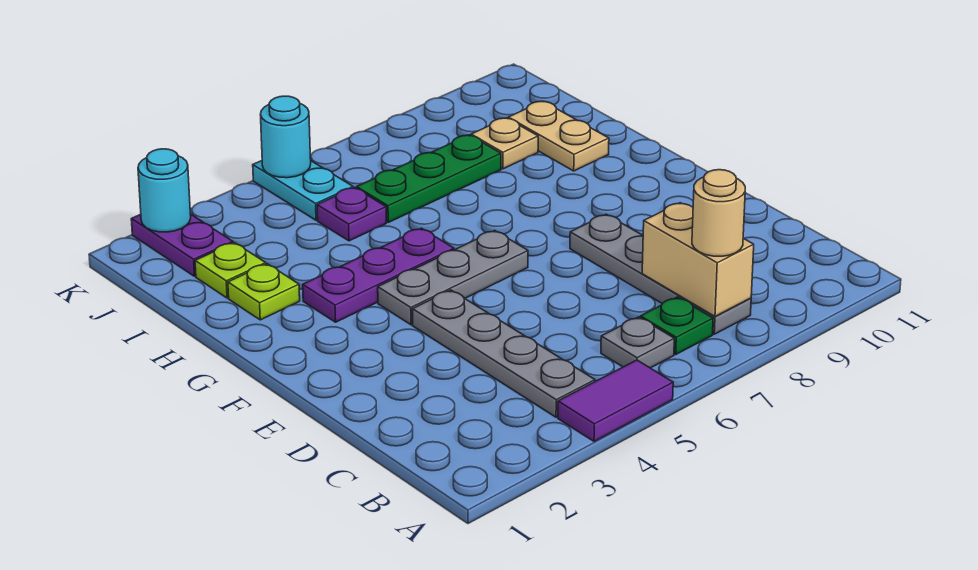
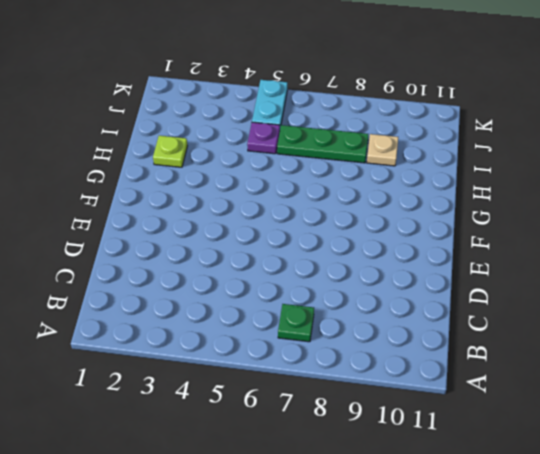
none -> purple tile A4:A5 level 1
none -> grey plate B4:E4 level 1
none -> grey plate B6 level 1

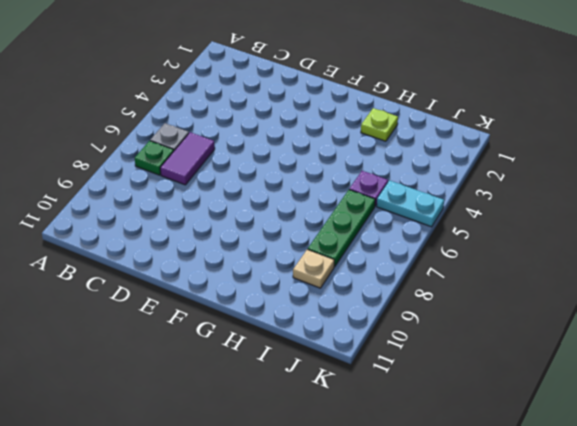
purple tile C6:C7 level 1 -> purple tile A4:A5 level 1
none -> grey plate B4:E4 level 1
none -> grey plate B8:E8 level 1
none -> grey plate F4:F6 level 1

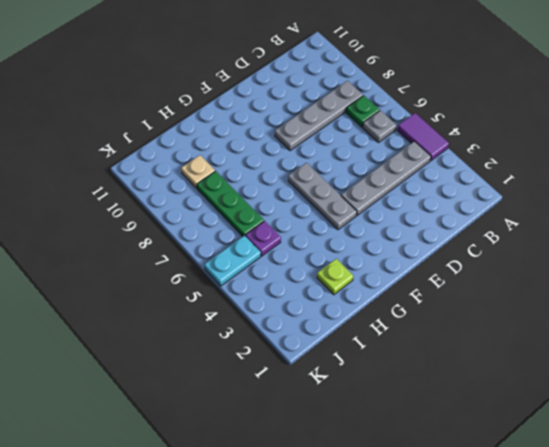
none -> purple plate G3:G5 level 1
none -> tan plate H10:I10 level 1
none -> lime plate I2 level 1

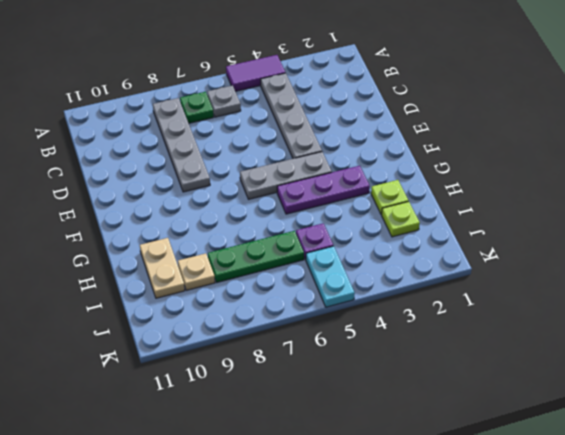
none -> purple plate J2:K2 level 1
none -> tan brick B8:C8 level 2
none -> cyan round brick K2 level 2

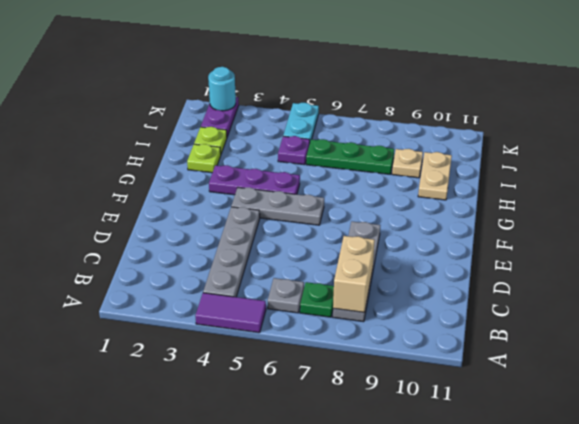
none -> cyan round brick K5 level 2
none -> tan round brick B8 level 3

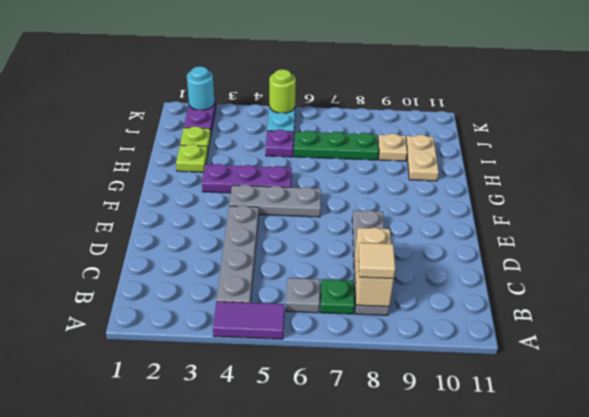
tan tile B8 level 3 -> tan round brick B8 level 3
lime round brick K5 level 2 -> cyan round brick K5 level 2

